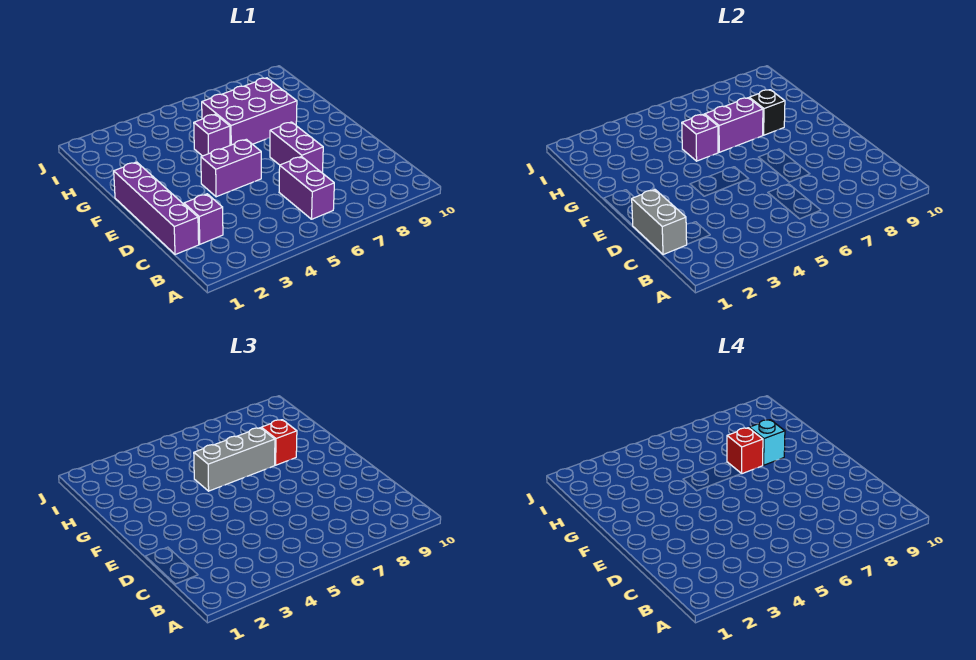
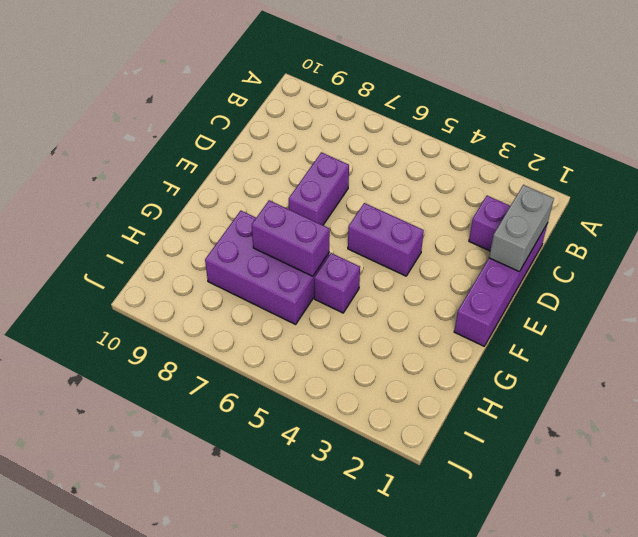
none -> purple brick B6:C6 level 1
none -> purple brick G5 level 2
none -> black brick G8 level 2

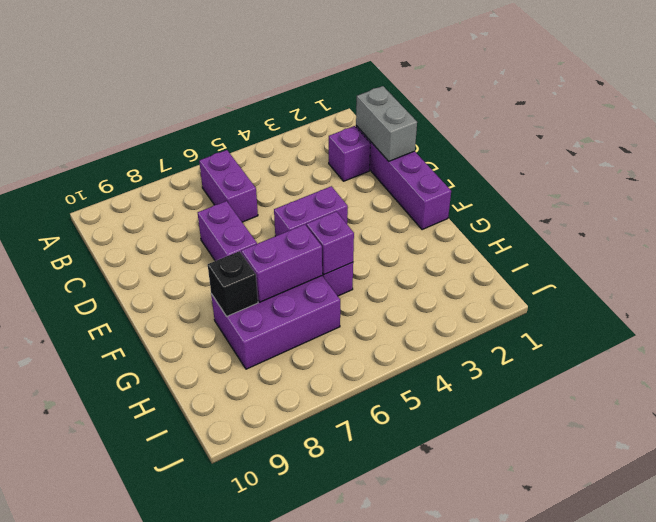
none -> grey brick G5:G7 level 3
none -> red brick G8 level 3
none -> red brick G7 level 4

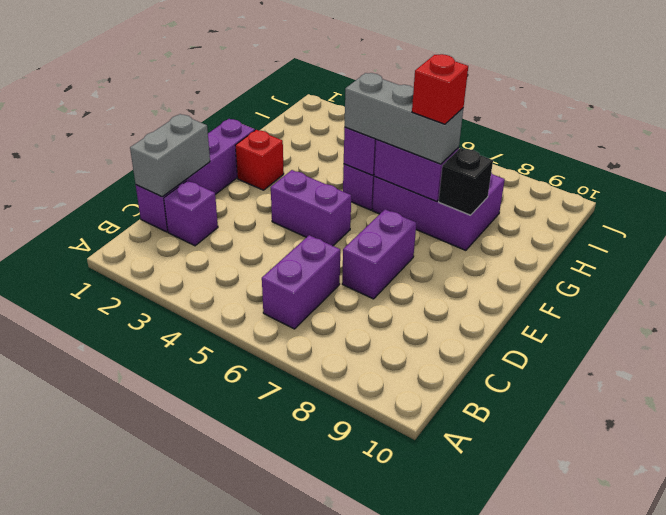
red brick F2 level 1 -> red brick G8 level 3
none -> cyan brick G8 level 4

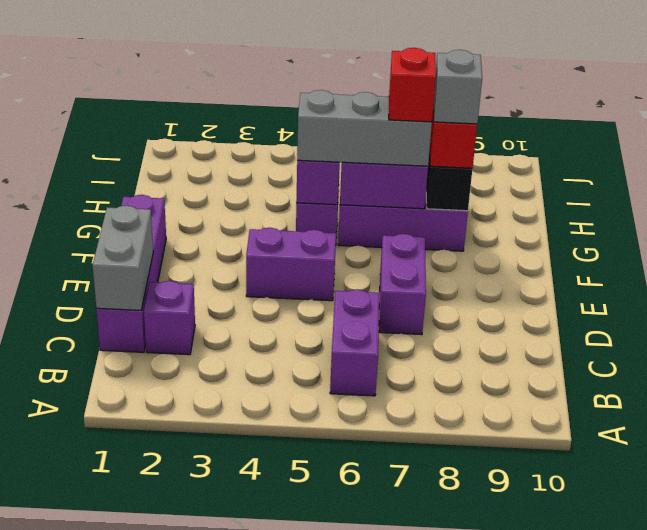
grey brick G8 level 4 -> cyan brick G8 level 4

